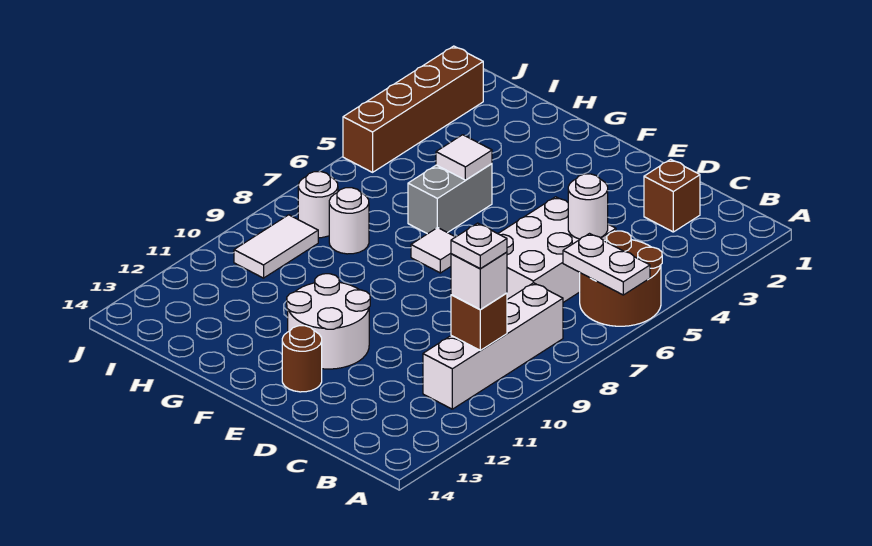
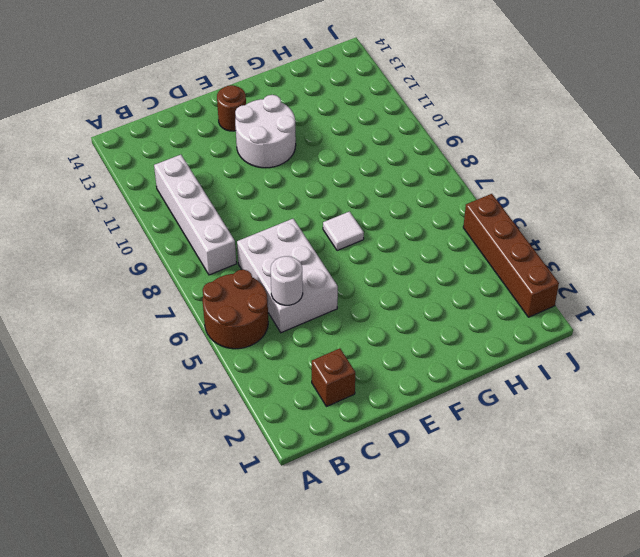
none -> grey brick G5:G6 level 1
none -> white round brick H8 level 1
none -> white round brick I8 level 1

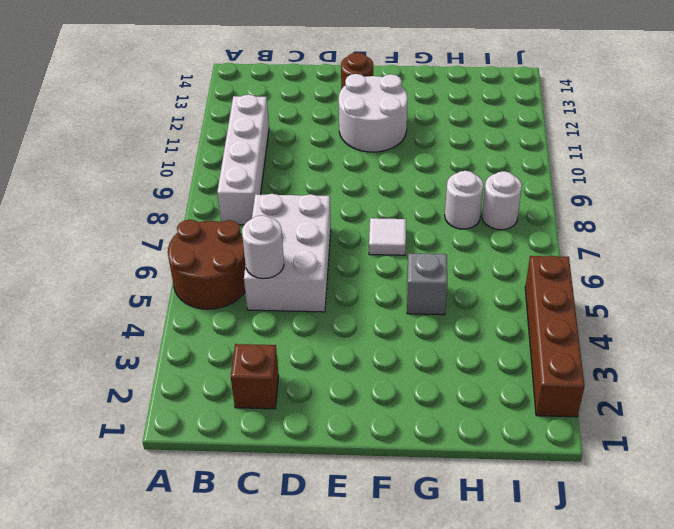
grey brick G5 level 1 -> grey brick G5:G6 level 1
none -> white tile I9:I10 level 1
none -> white plate A6:B6 level 2
none -> brown brick B10 level 2

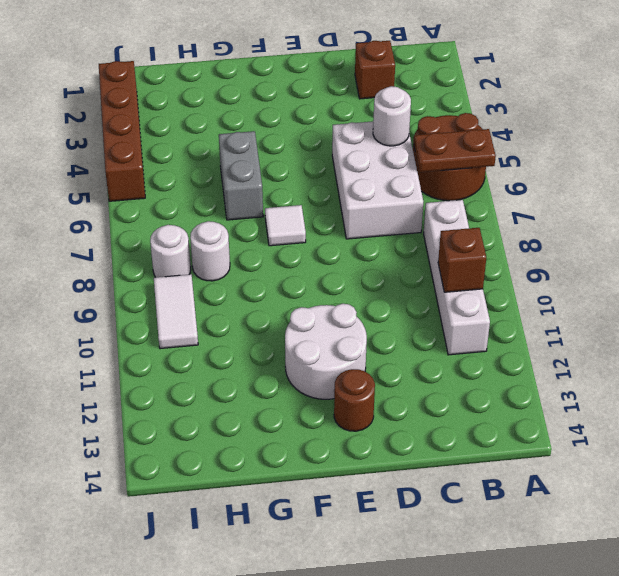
brown plate A6:B6 level 2 -> white plate A6:B6 level 2
none -> white tile G5 level 2
none -> white brick B10 level 3
none -> white plate B10 level 4

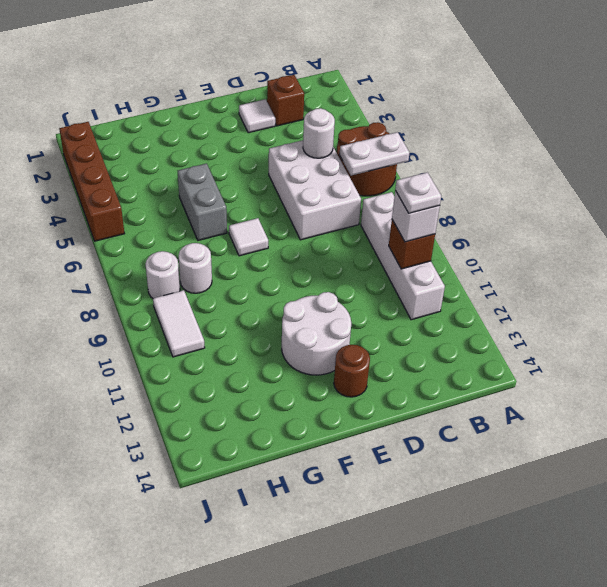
white tile D2 level 1 -> white tile G5 level 2

